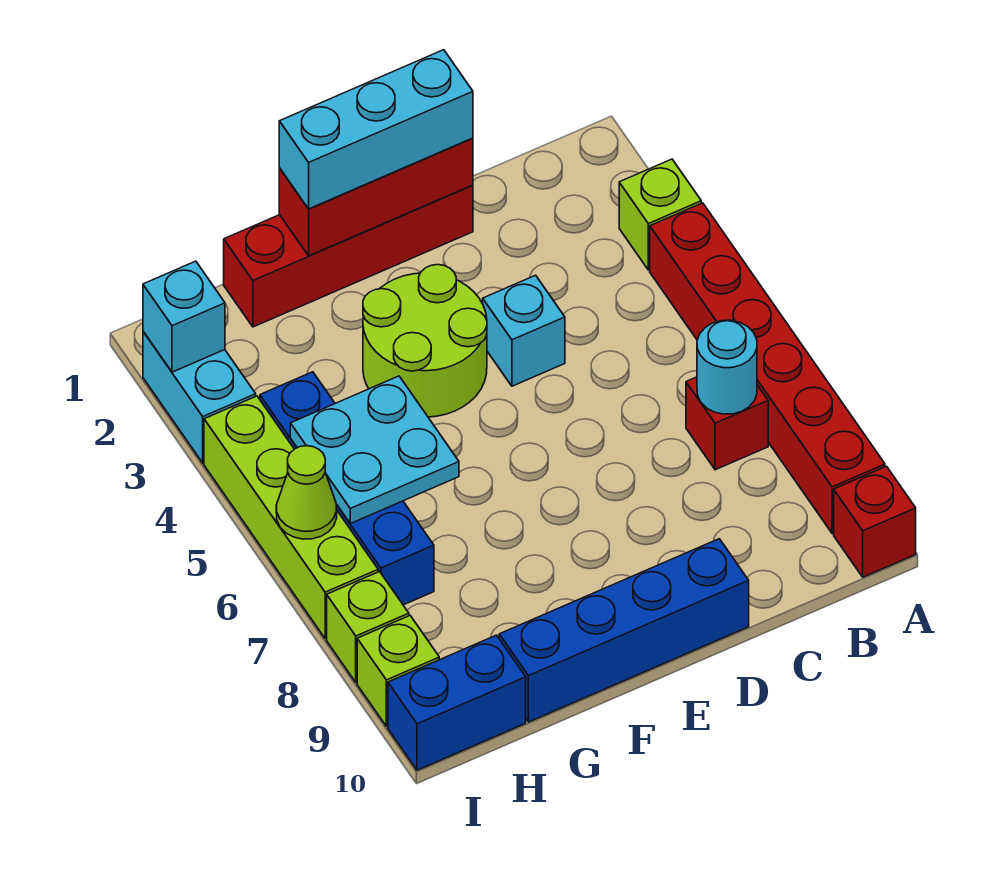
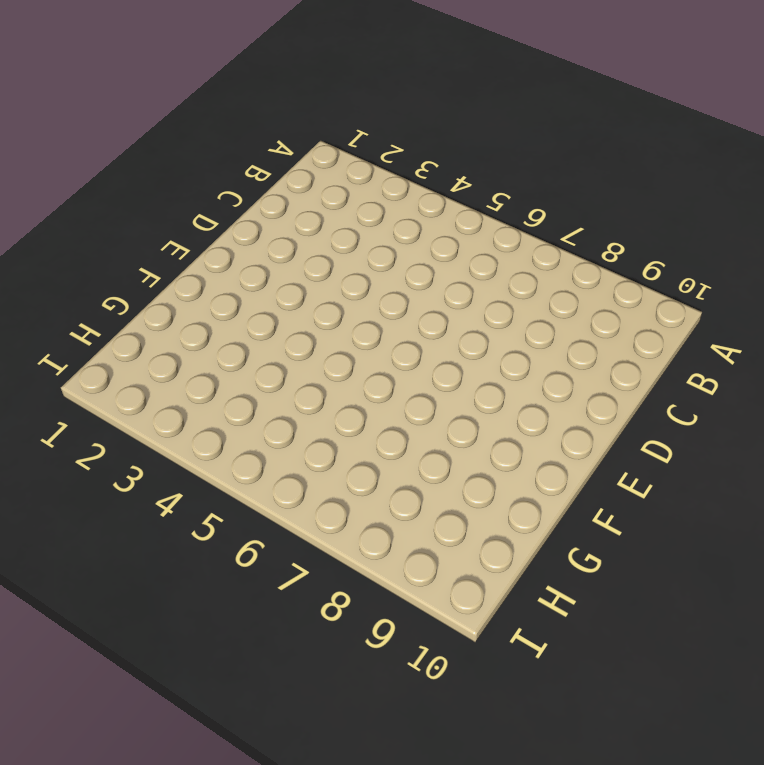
none -> lime brick A3 level 1
none -> red brick A4:A9 level 1
none -> red brick A10 level 1

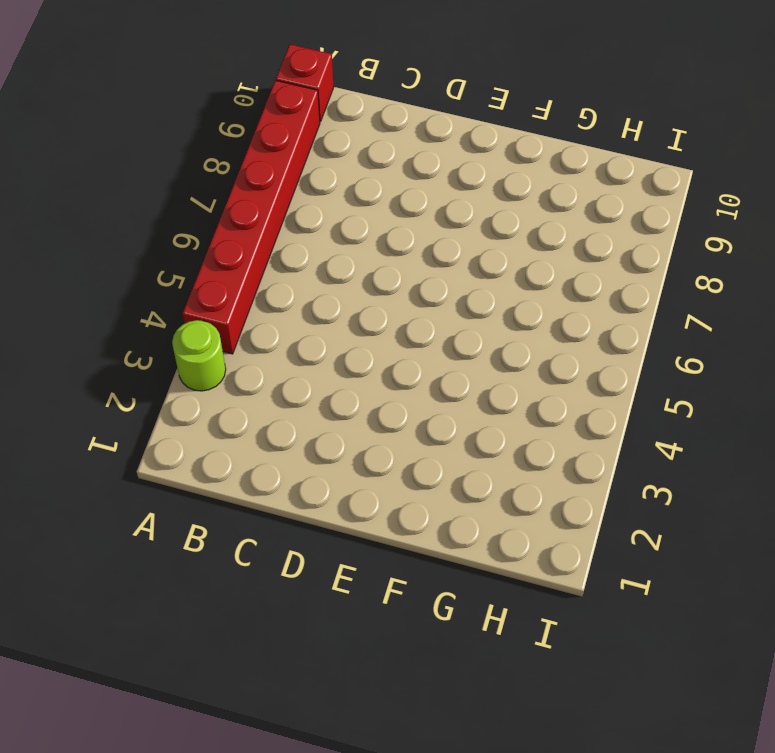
lime round brick A3 level 1 -> lime brick A3 level 1
none -> red brick B7 level 1
none -> red brick D1:G1 level 1
none -> cyan brick D4 level 1

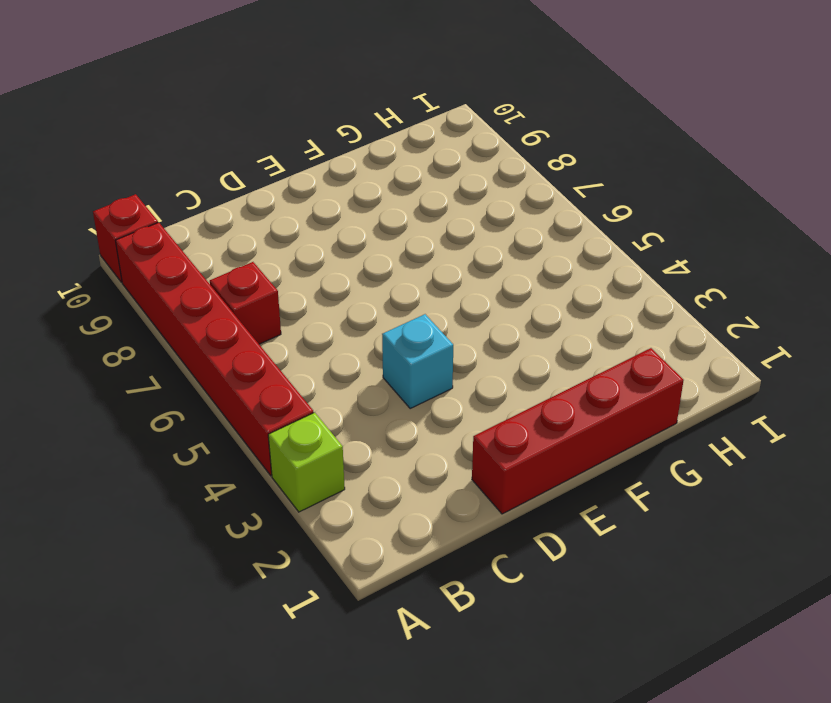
none -> blue brick D10:G10 level 1
none -> lime round brick E3:F4 level 1
none -> blue brick H4:H7 level 1

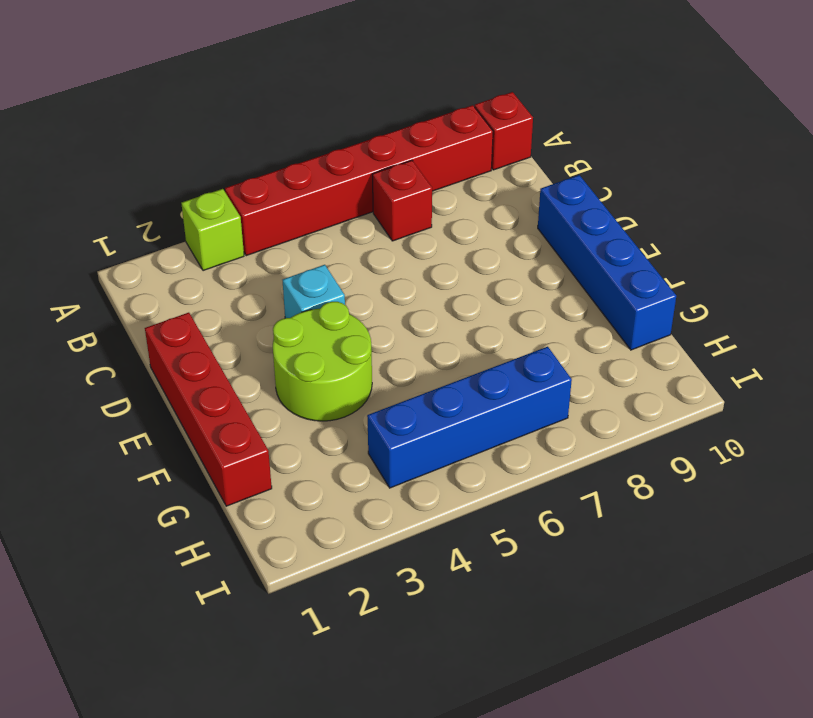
none -> blue brick H10:I10 level 1
none -> cyan brick I2:I3 level 1
none -> lime brick I4:I7 level 1

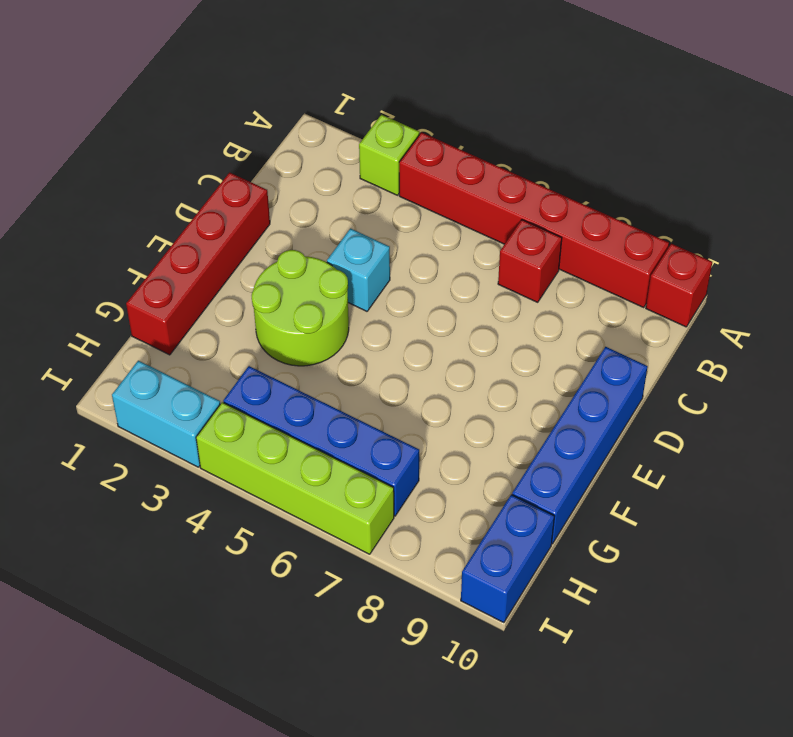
none -> lime brick I8 level 1
none -> lime brick I9 level 1
none -> cyan round brick B7 level 2

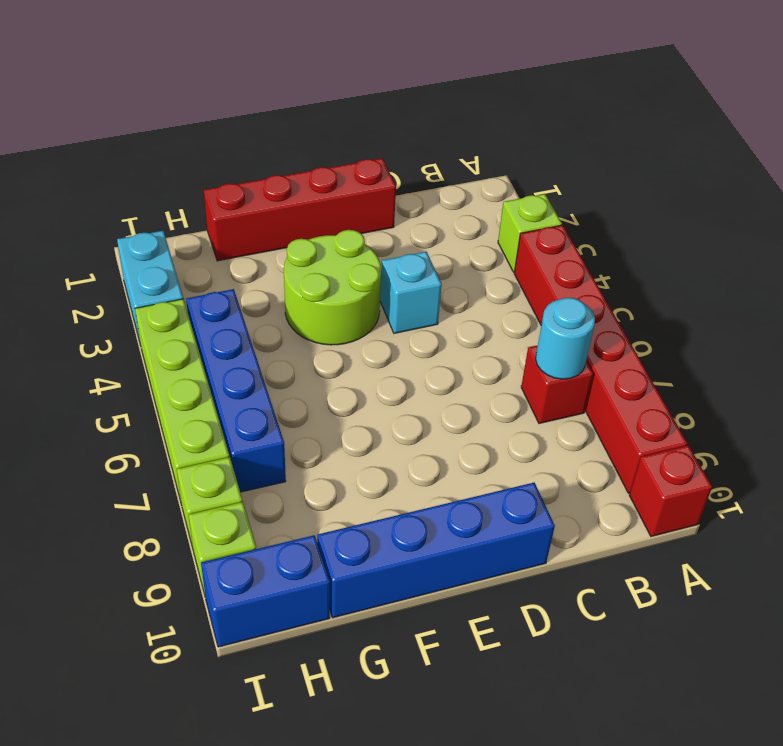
none -> red brick D1:F1 level 2
none -> cyan plate G5:H6 level 2
none -> cyan brick I2 level 2

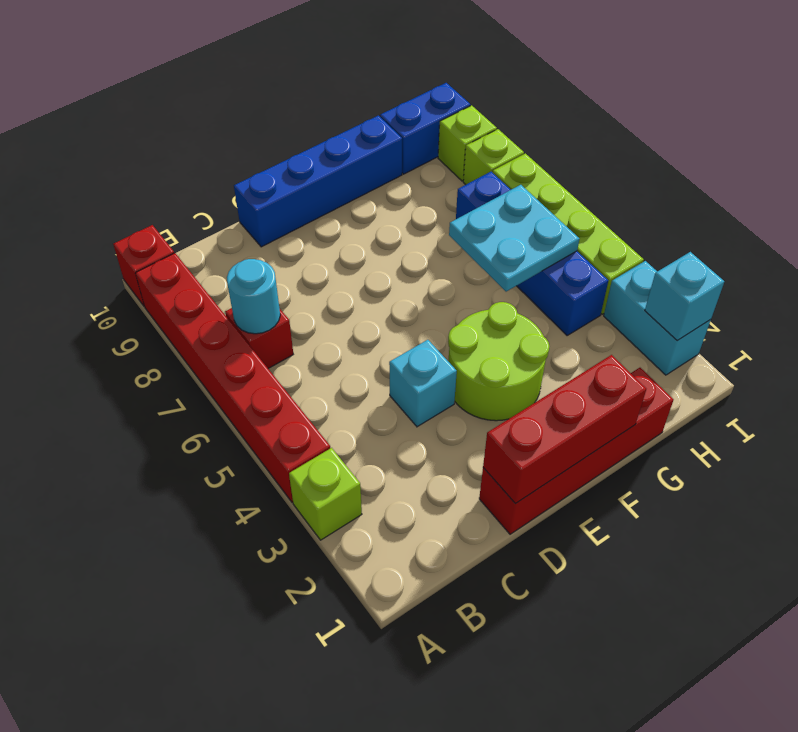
none -> lime cone I6 level 2
none -> cyan brick D1:F1 level 3

